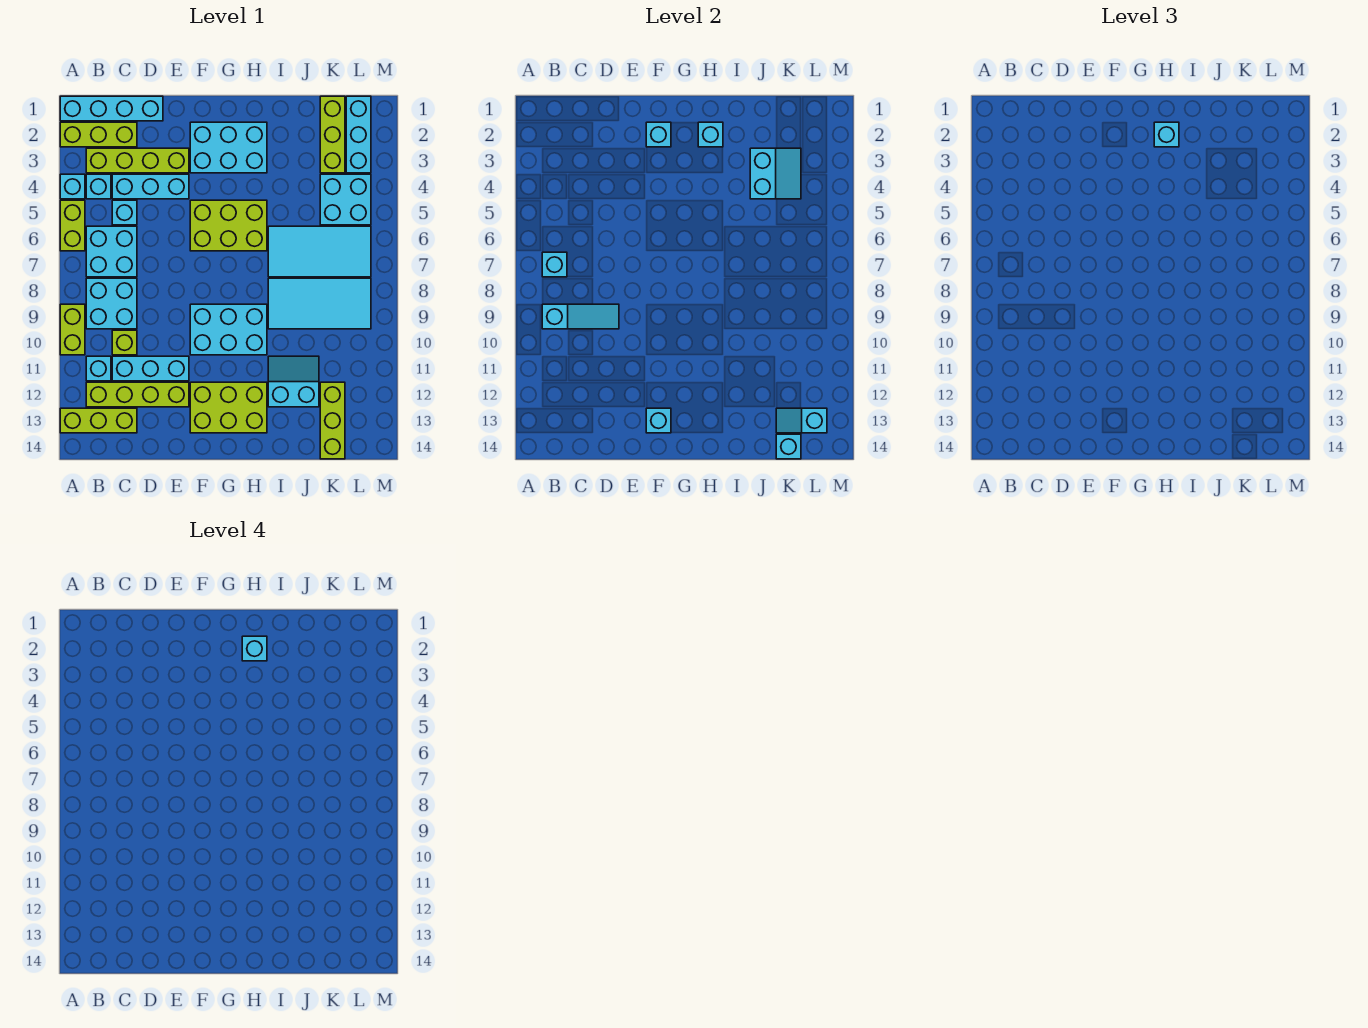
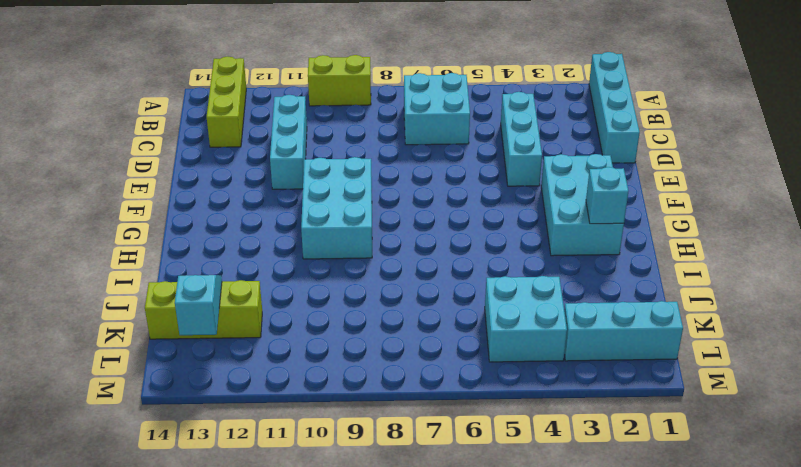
none -> lime brick A2:C2 level 1
none -> cyan brick A4 level 1
none -> lime brick A5:A6 level 1
none -> lime brick B3:E3 level 1

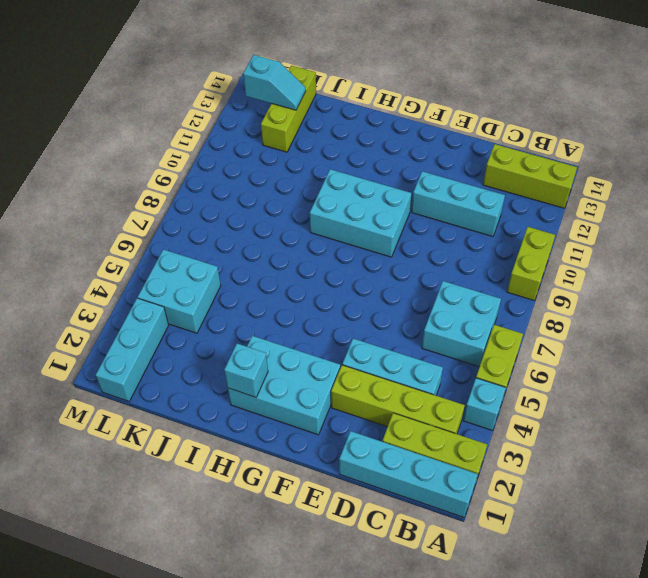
none -> cyan brick B4 level 1
none -> cyan brick B8:C9 level 1
none -> cyan brick B11 level 1
none -> lime brick B12:E12 level 1

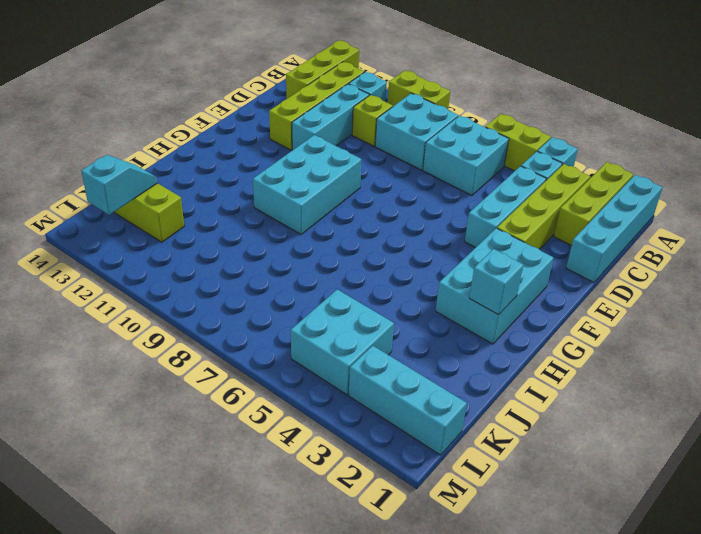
none -> cyan brick C5 level 1
none -> lime brick F5:H6 level 1
none -> lime brick F12:H13 level 1
none -> cyan tile I6:L7 level 1

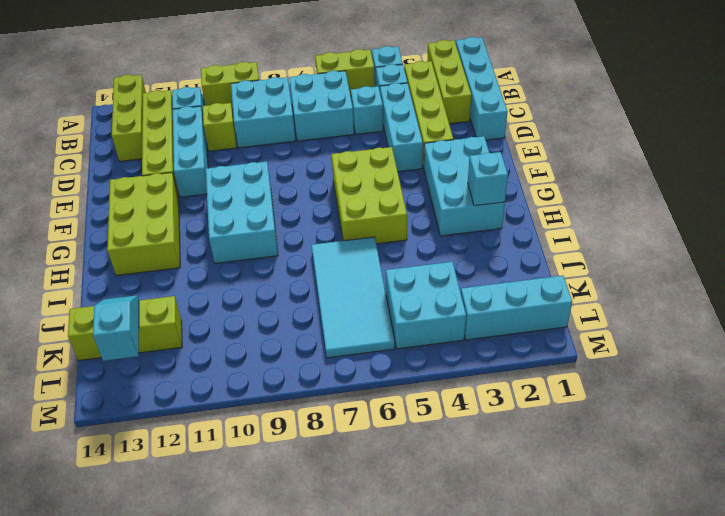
none -> cyan tile I8:L9 level 1
none -> cyan slope I11:J12 level 1 top 12
none -> lime brick K1:K3 level 1
none -> cyan brick B7 level 2

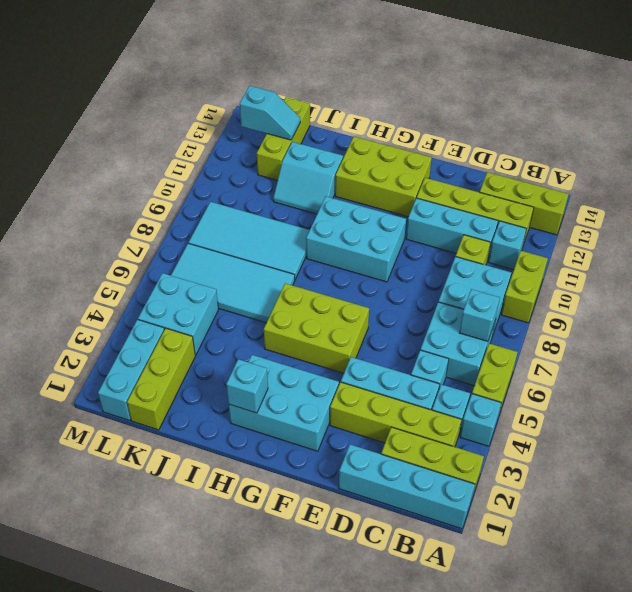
none -> cyan slope B9:D9 level 2 top B
none -> cyan brick F2 level 2
none -> cyan brick F13 level 2
none -> cyan slope J3:K4 level 2 top J

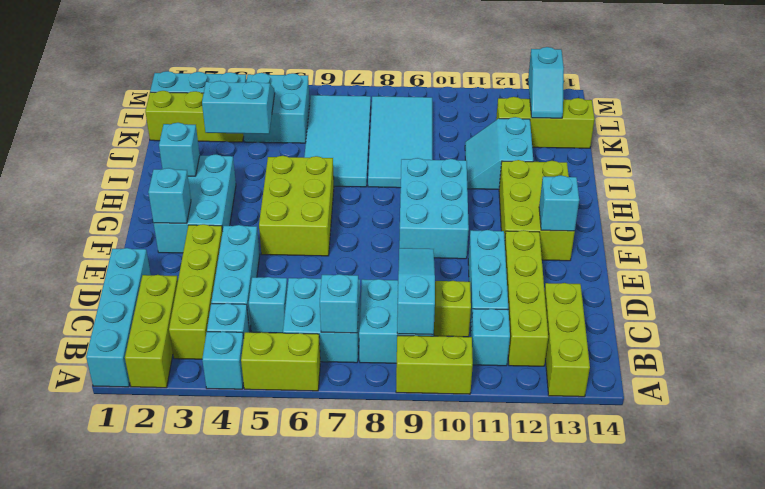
none -> cyan brick K14 level 2
none -> cyan brick H2 level 3
none -> cyan brick H2 level 4

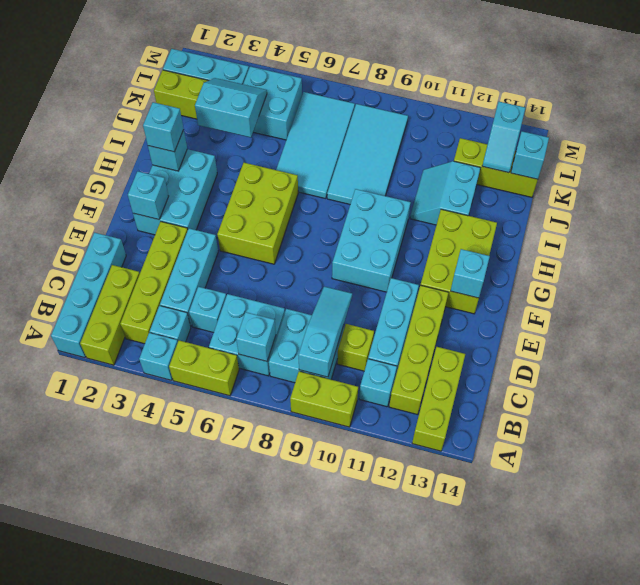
none -> cyan brick H2 level 4

